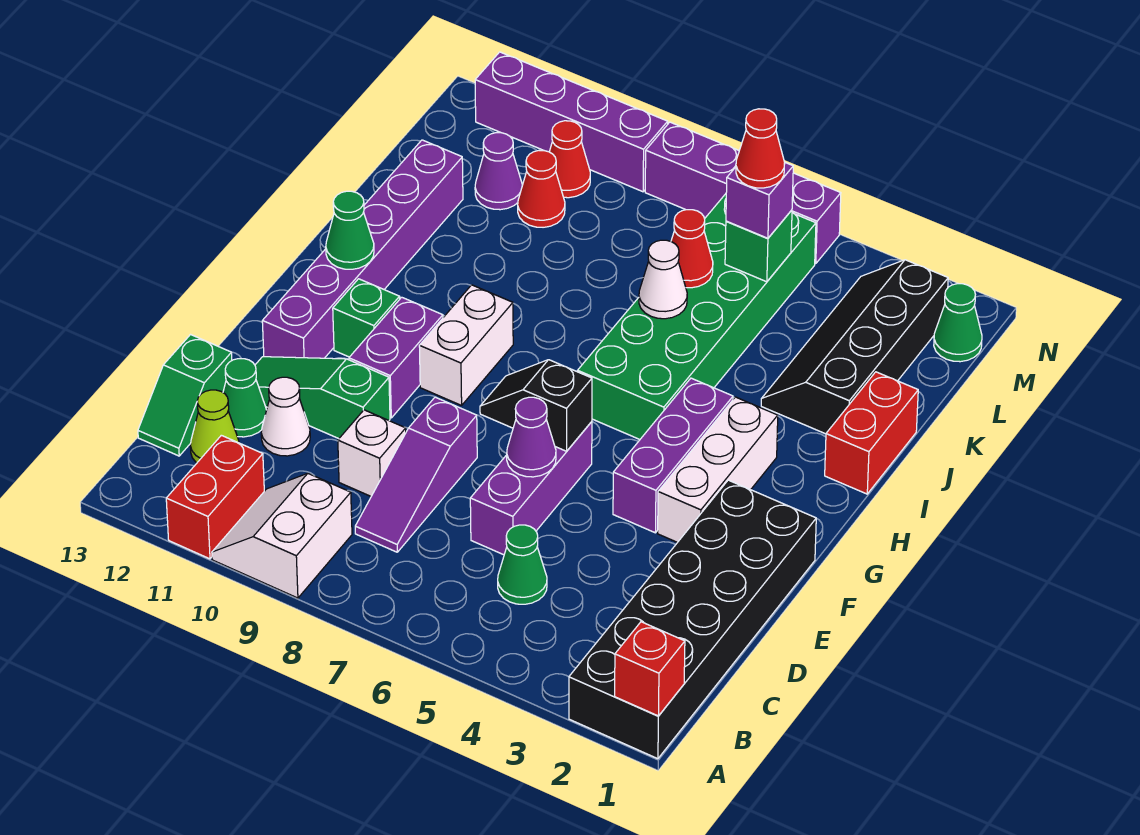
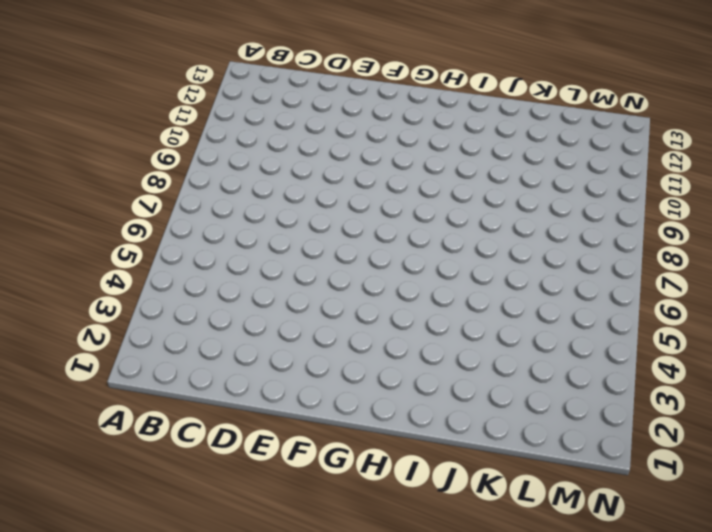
none -> black brick A1:F2 level 1
none -> white slope A9:B10 level 1 top 9
none -> red brick A11:B11 level 1
none -> green cone C5 level 1

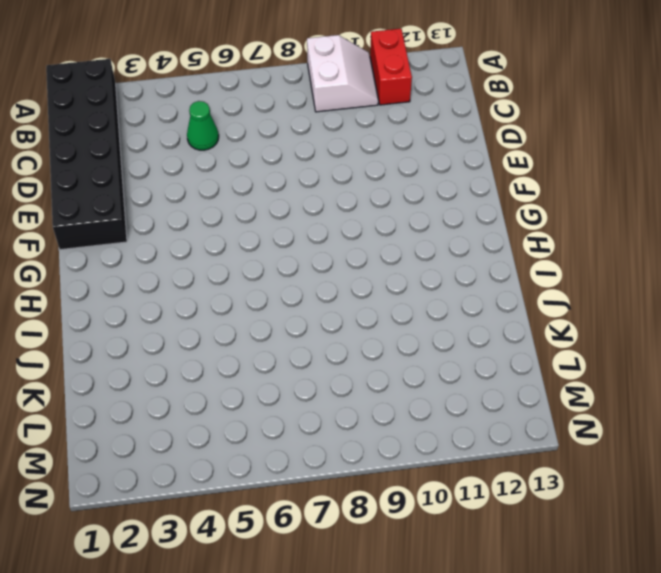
none -> purple slope C8:E8 level 1 top E
none -> lime cone C12 level 1
none -> green slope C13:D13 level 1 top D
none -> purple brick D6:F6 level 1

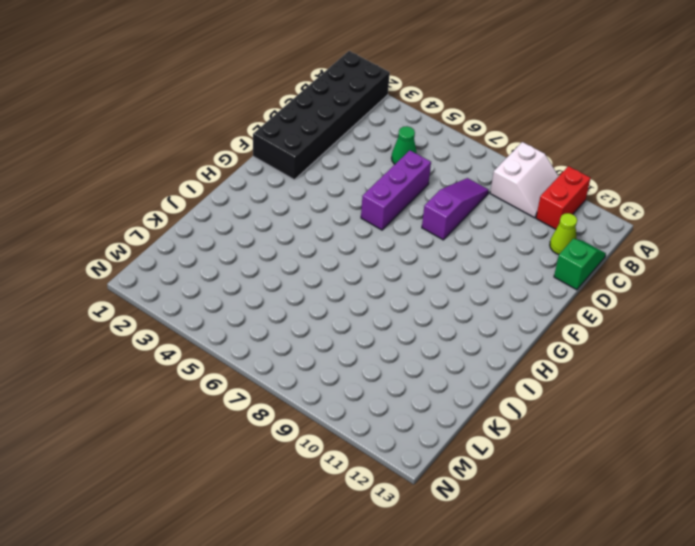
none -> white brick D9 level 1
none -> white cone D11 level 1
none -> green cone D12 level 1
none -> green slope E10:E12 level 1 top 10

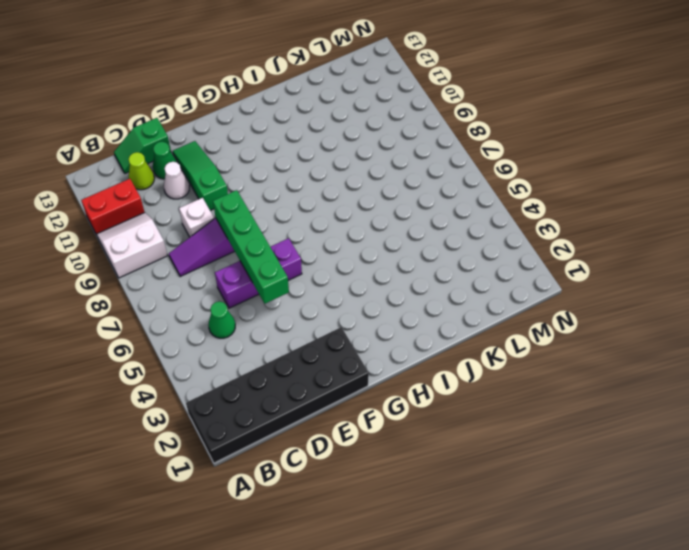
green brick E5:E8 level 2 -> purple cone E6 level 2
none -> white brick F3:H3 level 1
none -> purple brick F4:H4 level 1
none -> purple brick F10:G10 level 1
none -> purple brick F12:K12 level 1

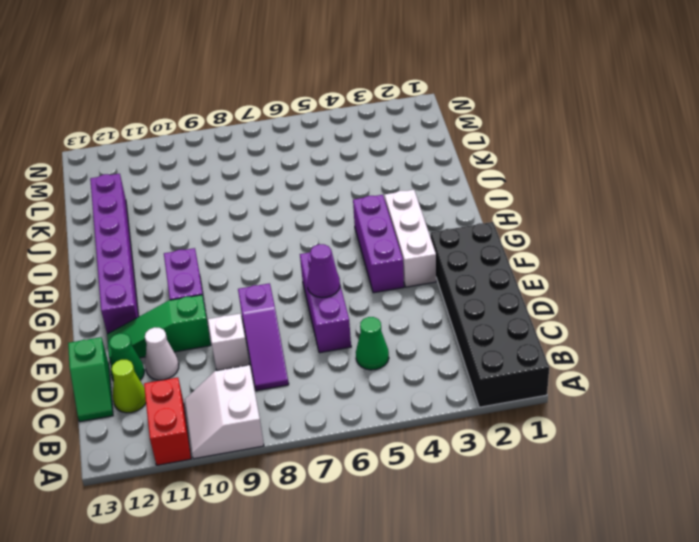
none -> white brick G9:H9 level 1
none -> green brick G11 level 1
none -> green brick H5:M6 level 1
none -> red brick I1:J1 level 1

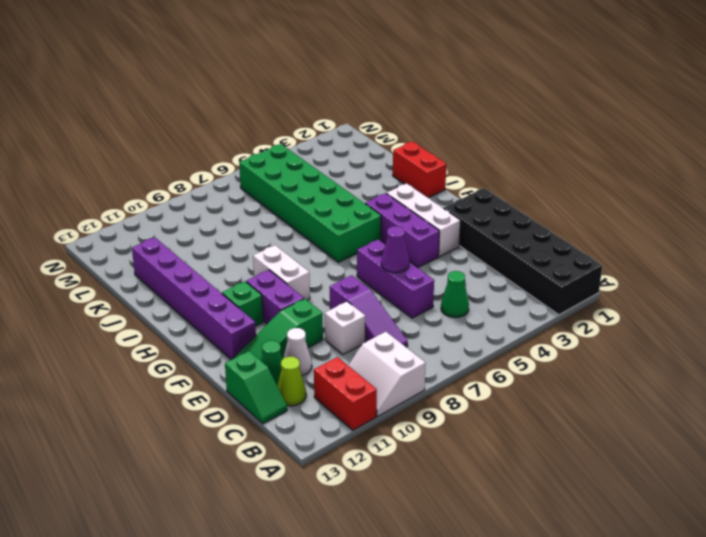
none -> black slope J2:M3 level 1 top 2
none -> red cone L10 level 1
none -> purple cone L11 level 1
none -> green cone M1 level 1

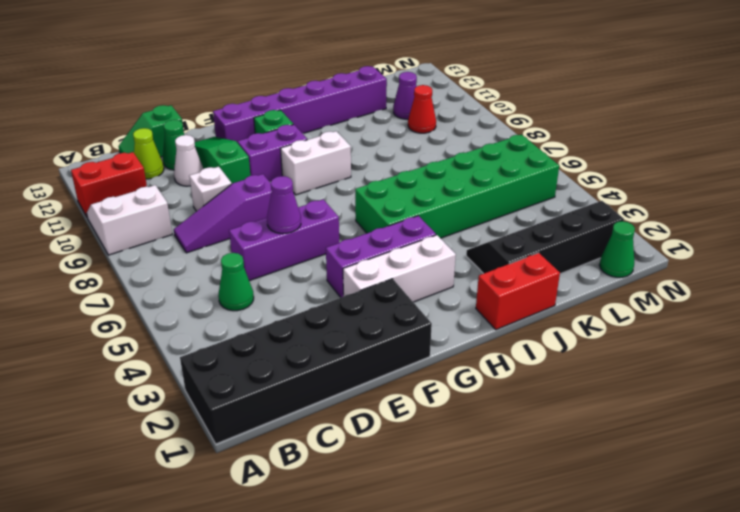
none -> red cone M10 level 1
none -> purple brick N5:N8 level 1
none -> purple brick N9:N12 level 1
none -> red brick A1 level 2

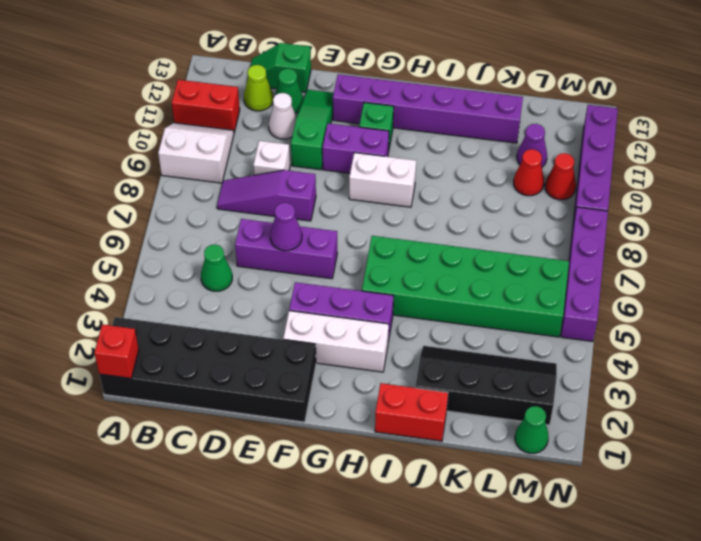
none -> black slope F6:F7 level 2 top 6
none -> green cone H12 level 2
none -> white cone J6 level 2
none -> red cone K6 level 2

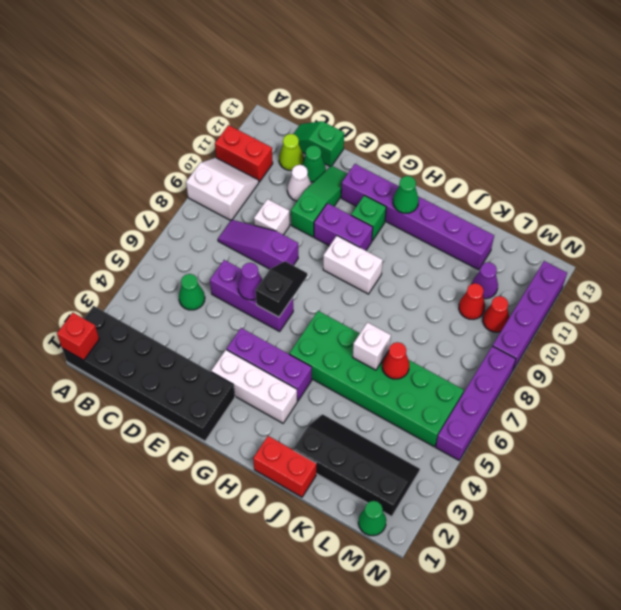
white brick J6 level 2 -> white cone J6 level 2
none -> green brick L5 level 2
none -> purple brick L5 level 3
none -> red cone L5 level 4

